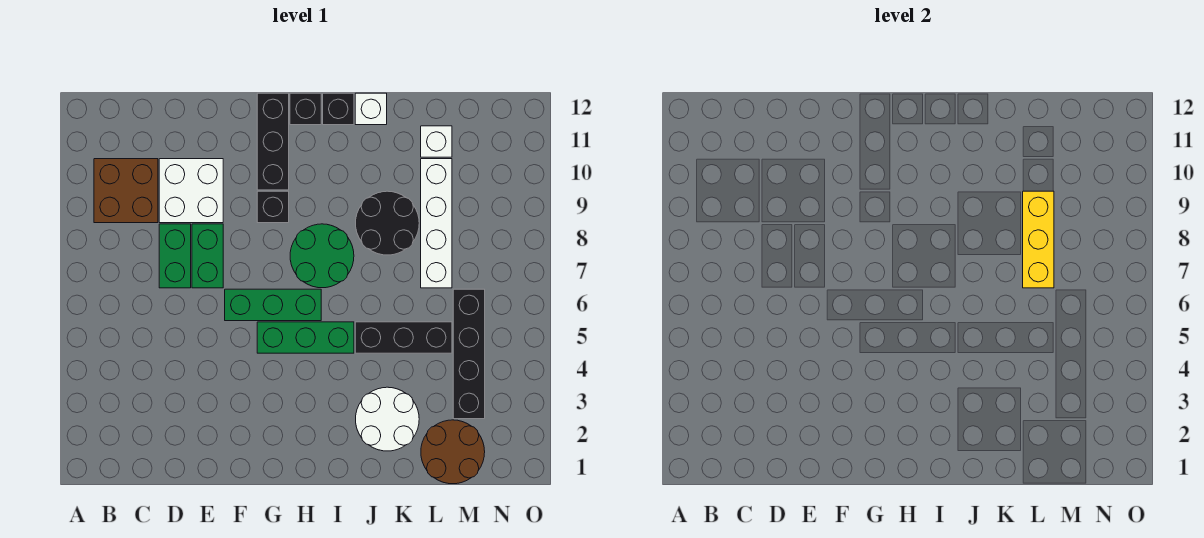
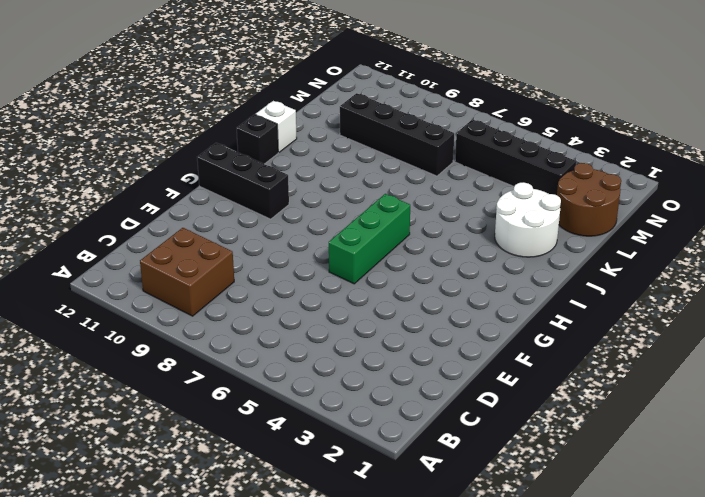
black brick L7:L10 level 1 -> white brick L7:L10 level 1
none -> green brick D7:D8 level 1
none -> white brick D9:E10 level 1
none -> green brick E7:E8 level 1

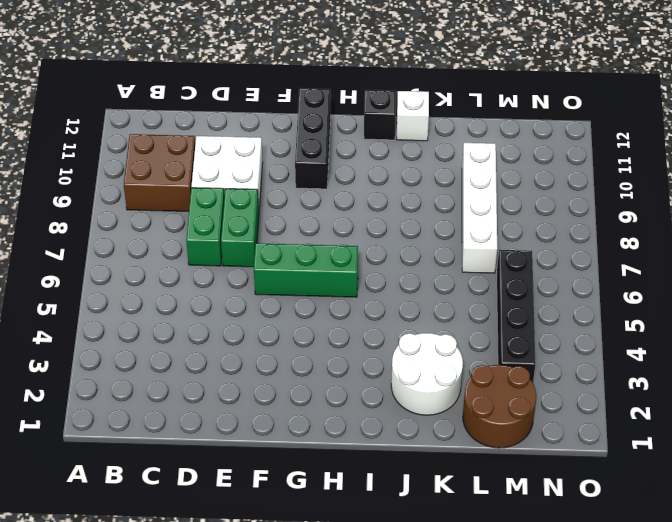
none -> green brick G5:I5 level 1
none -> black brick G9 level 1
none -> green round brick H7:I8 level 1

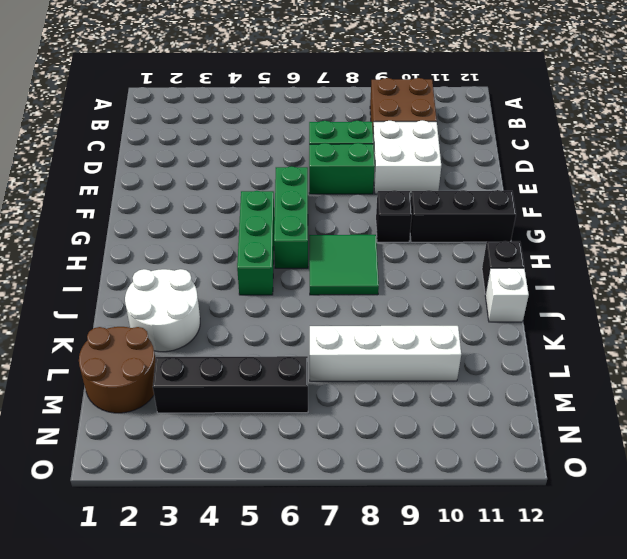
green tile H7:I8 level 1 -> green round brick H7:I8 level 1
none -> black brick H12 level 1
none -> black brick J5:L5 level 1
none -> black round brick J8:K9 level 1

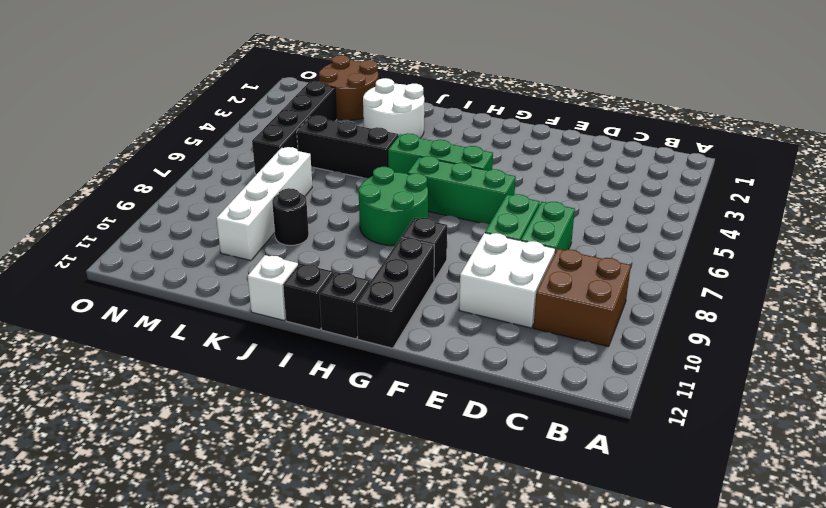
black round brick K9 level 1 -> black round brick J8:K9 level 1
none -> white brick L11 level 1
none -> yellow brick L7:L9 level 2

